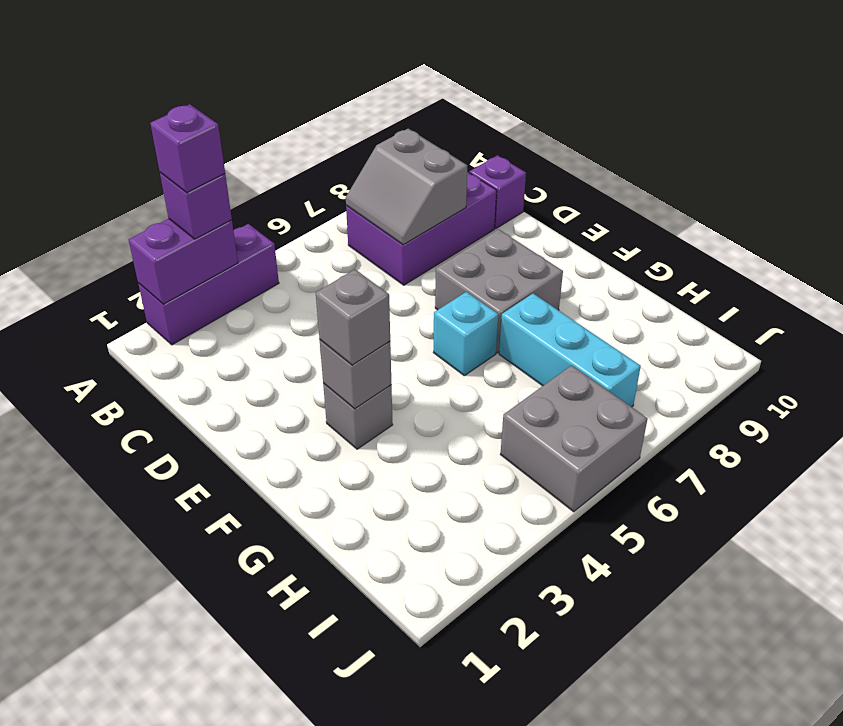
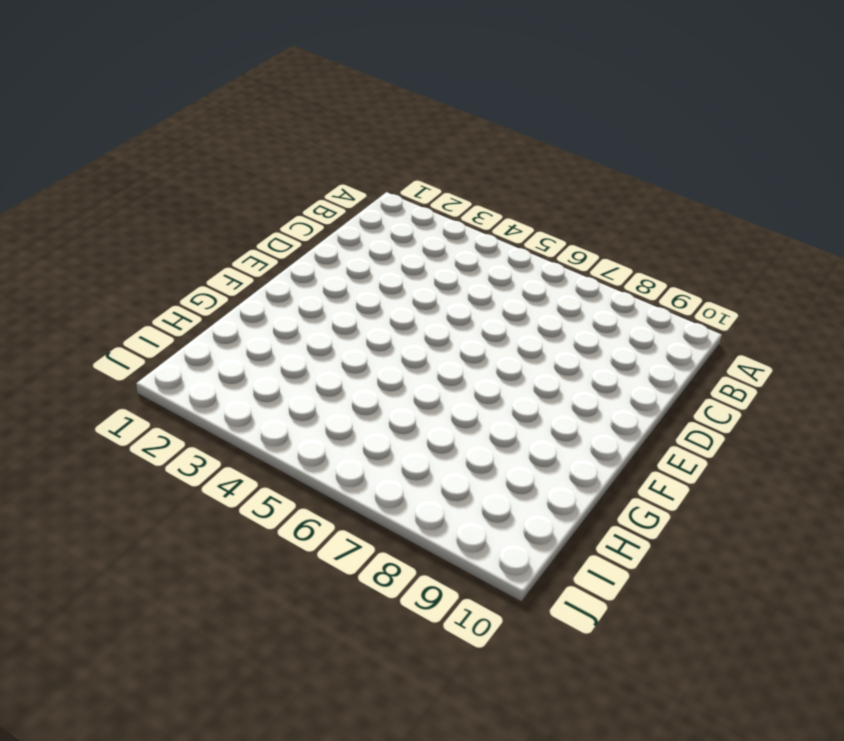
none -> purple brick A2:A4 level 1
none -> purple brick B7:C9 level 1
none -> purple brick C10 level 1

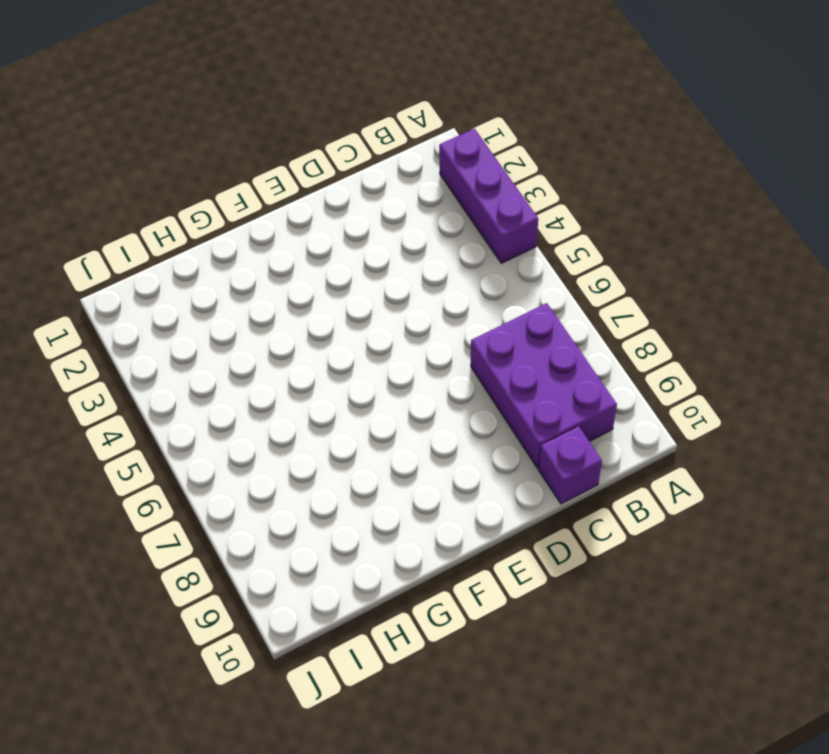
none -> grey brick E7:F8 level 1
none -> grey brick F3 level 1
none -> cyan brick F6 level 1

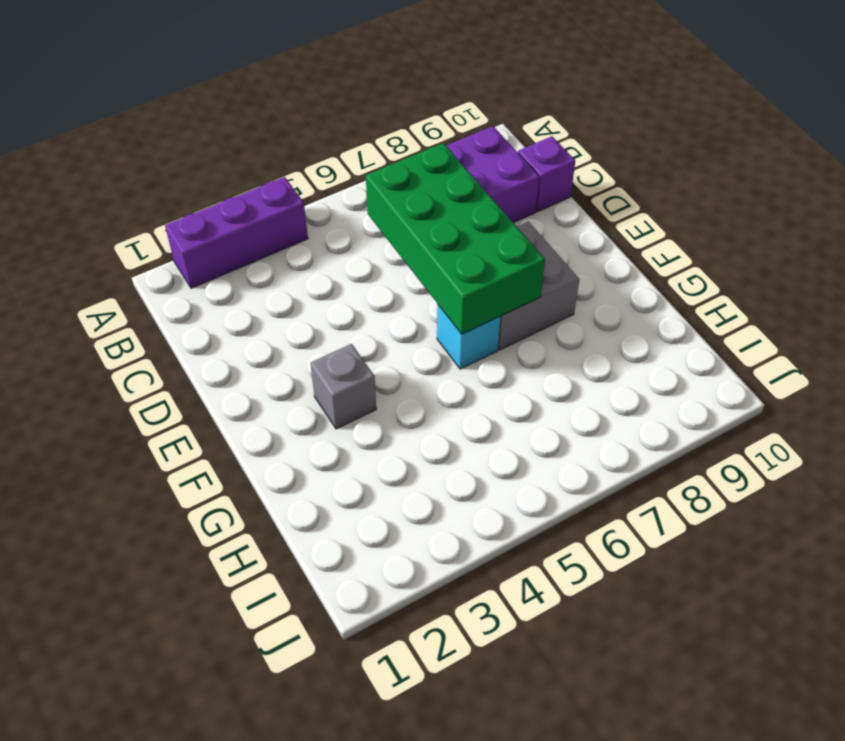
green brick C6:F7 level 2 -> grey slope B7:C8 level 2 top 8
none -> cyan brick G7:I7 level 1
none -> grey brick I5:J6 level 1
none -> purple brick A2:A3 level 2

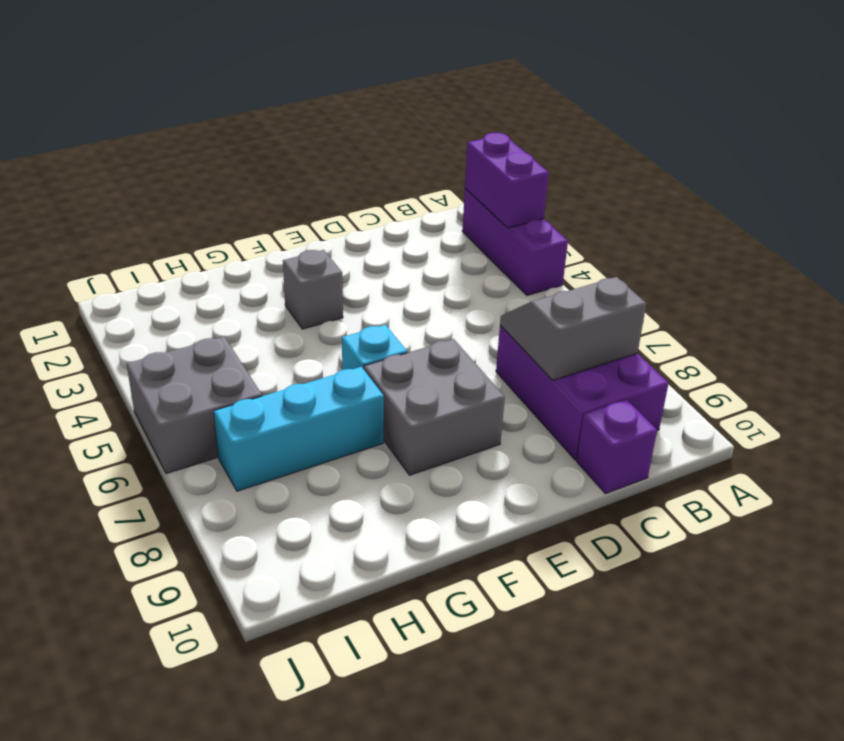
none -> grey brick F3 level 2
none -> purple brick A3 level 3
none -> grey brick F3 level 3

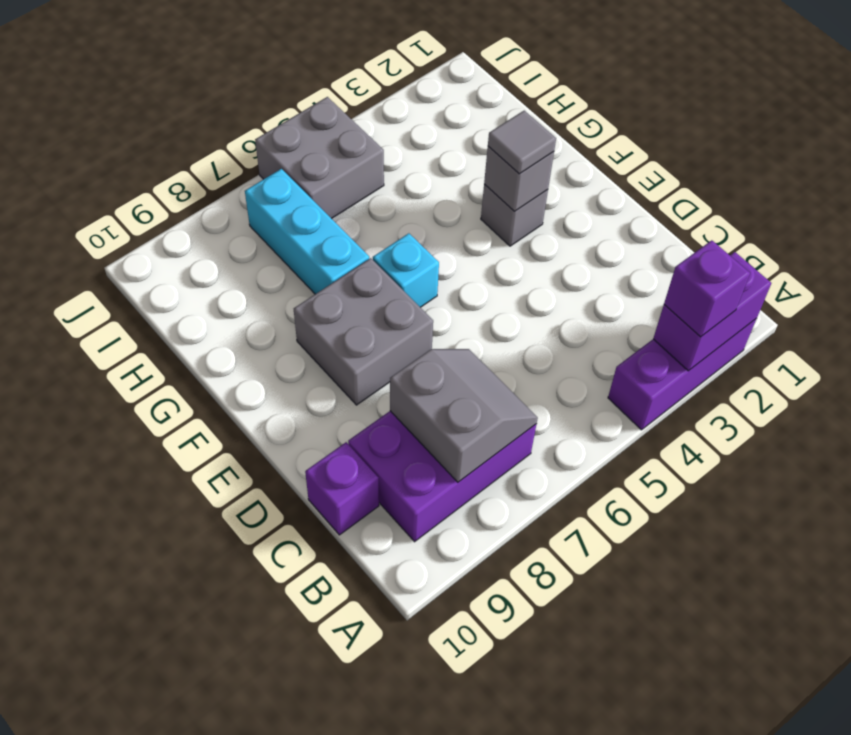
grey tile F3 level 3 -> grey brick F3 level 3
none -> purple brick A3 level 4

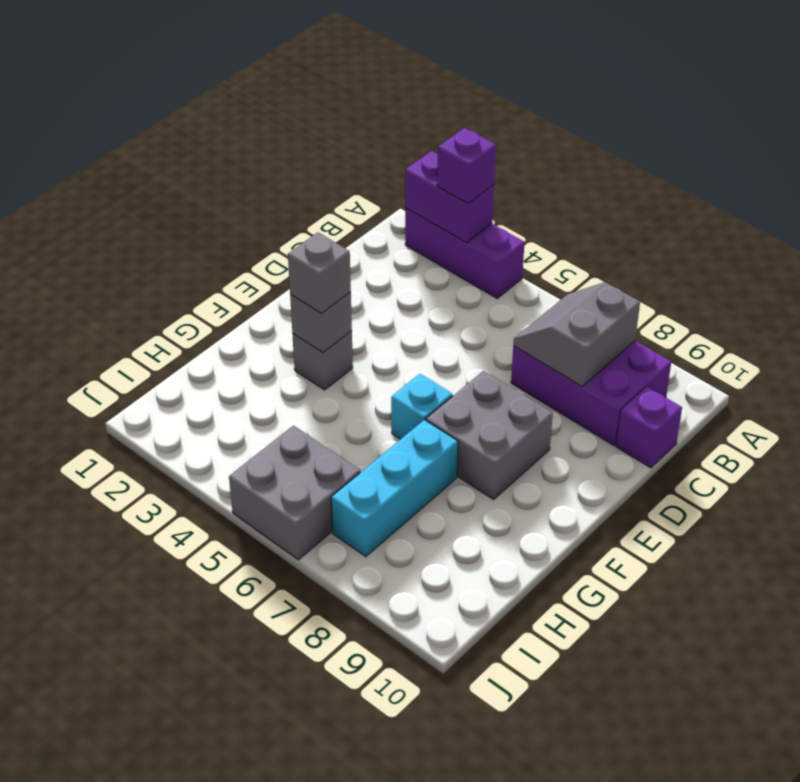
none -> purple brick A3 level 4

